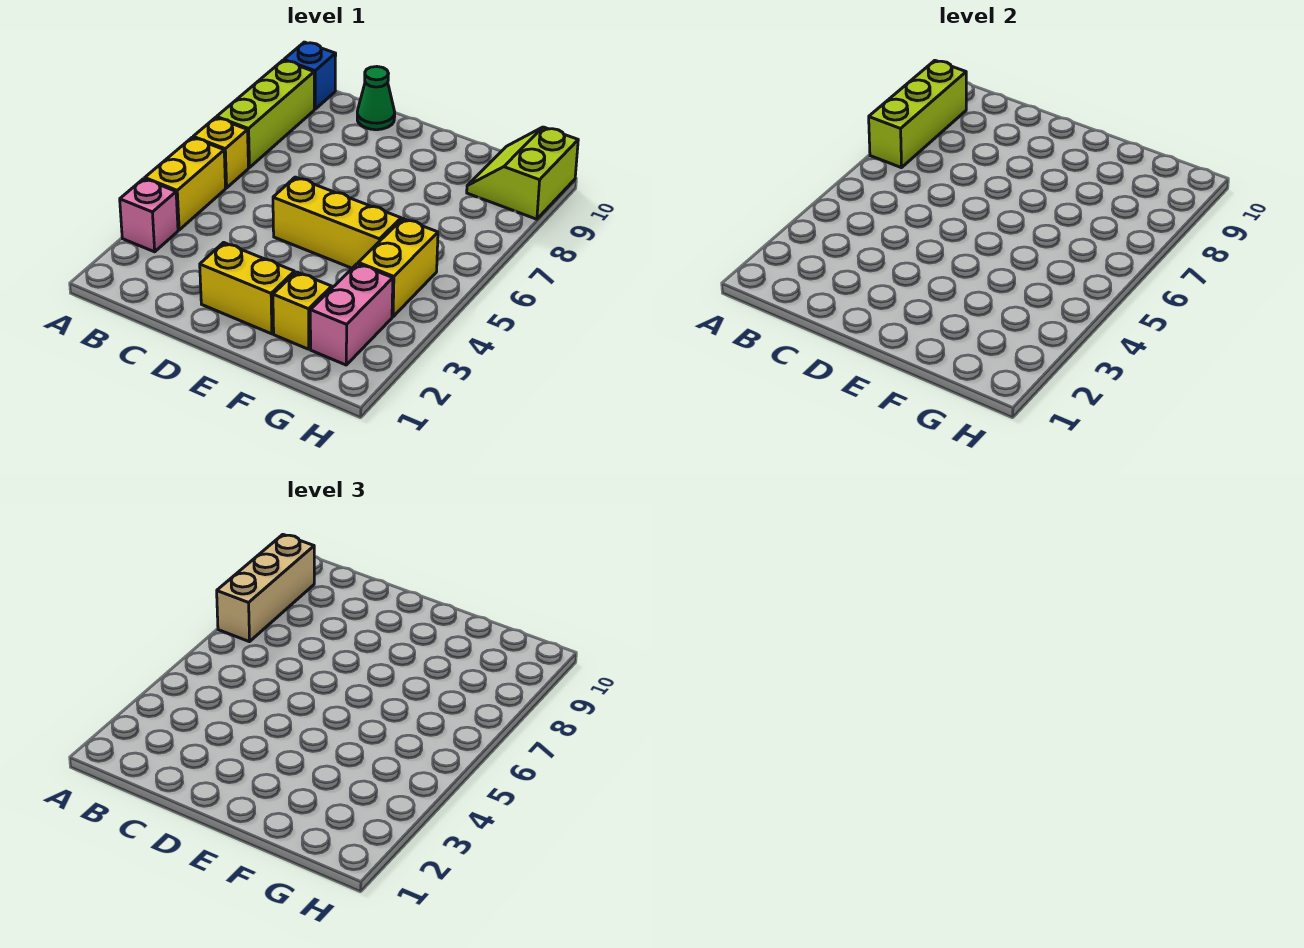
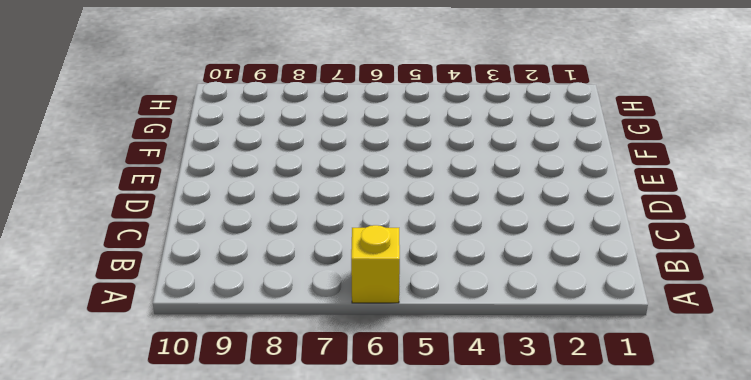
none -> pink brick A3 level 1
none -> yellow brick A4:A5 level 1
none -> lime brick A7:A9 level 1

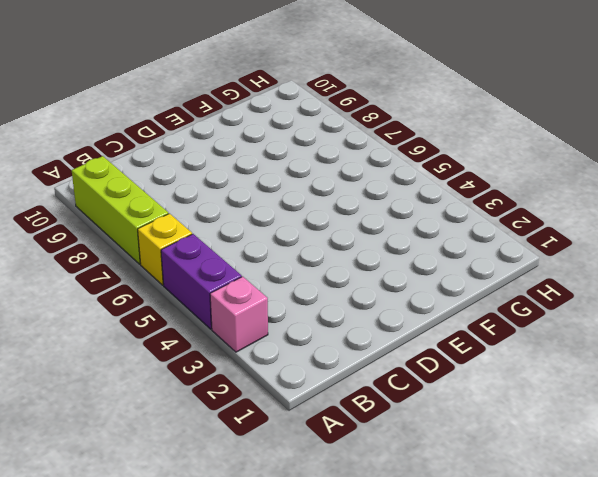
purple brick A4:A5 level 1 -> yellow brick A4:A5 level 1
none -> blue brick A10 level 1
none -> green cone C10 level 1
none -> yellow brick D2:E2 level 1

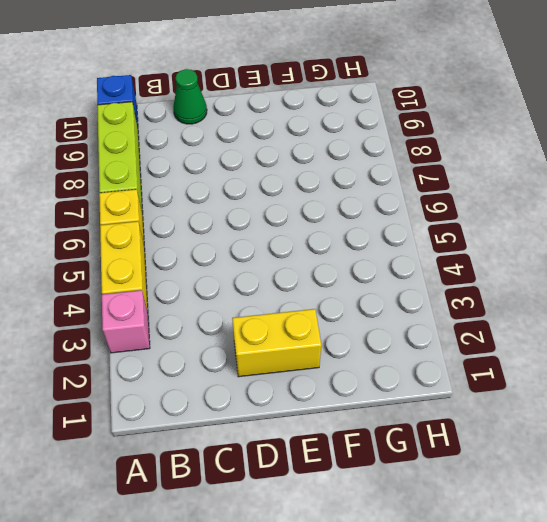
none -> yellow brick D5:F5 level 1
none -> yellow brick F2 level 1
none -> pink brick G2:G3 level 1

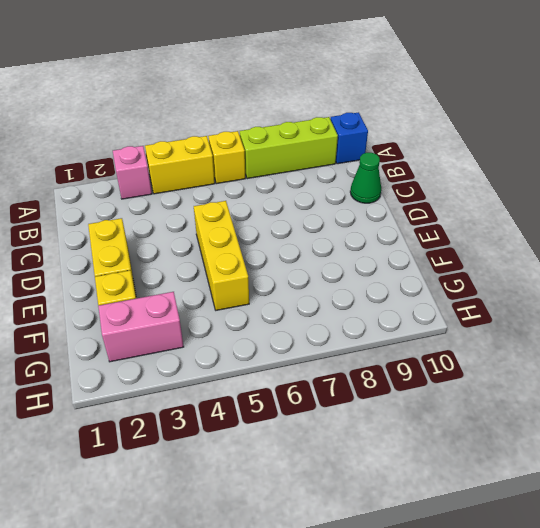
none -> yellow brick G4:G5 level 1
none -> lime slope G9:H10 level 1 top H
none -> lime brick A7:A9 level 2

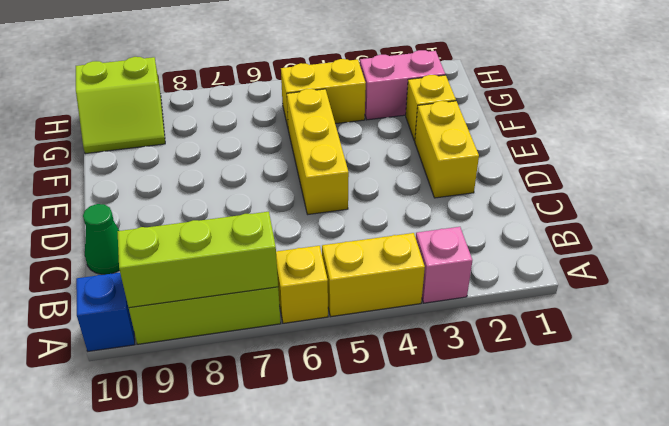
none -> tan brick A7:A9 level 3

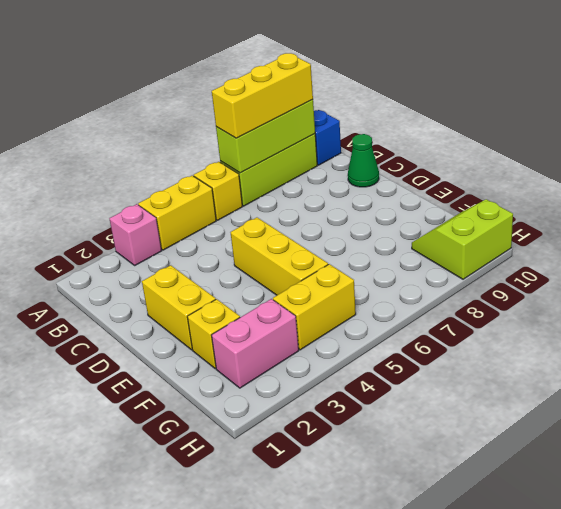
yellow brick A7:A9 level 3 -> tan brick A7:A9 level 3

